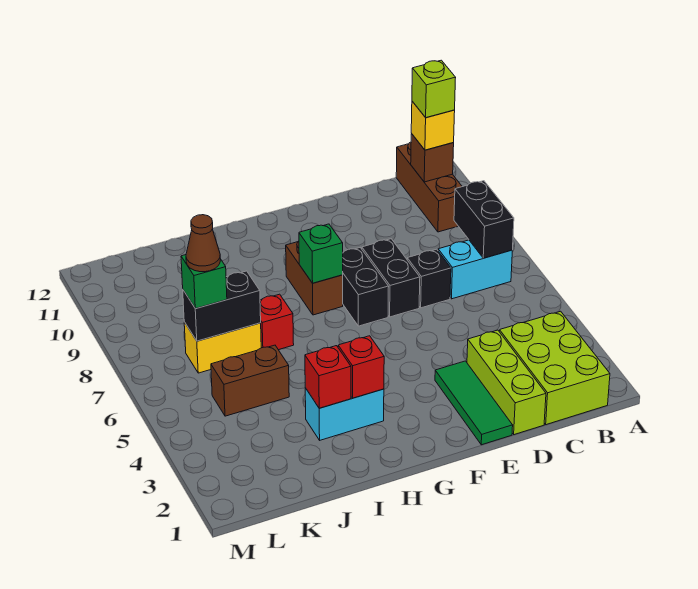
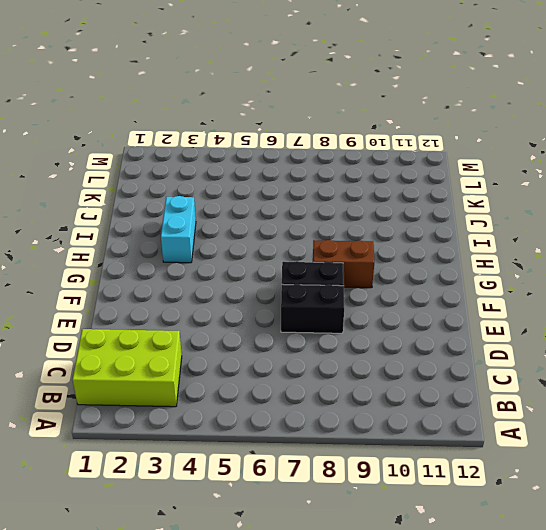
none -> cyan brick B7:C7 level 1
none -> brown brick B10:B12 level 1
none -> lime brick D1:D3 level 1

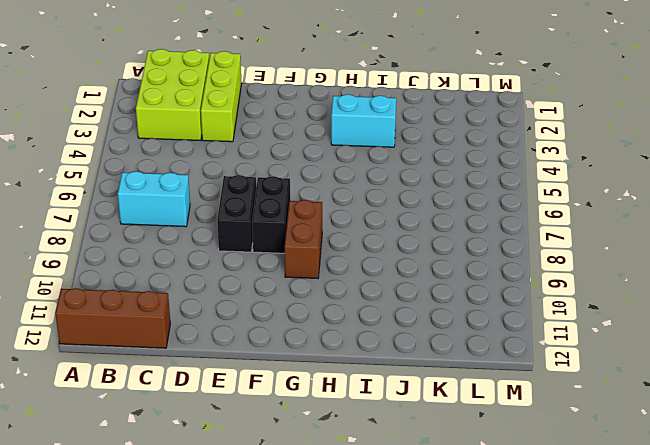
brown brick A12:C12 level 1 -> brown brick B10:B12 level 1
none -> black brick D7 level 1
none -> green tile E1:E3 level 1
none -> red brick I7 level 1

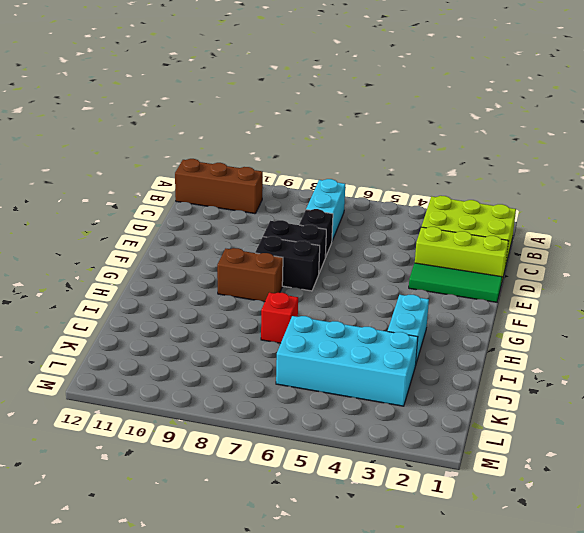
cyan brick J3:K6 level 1 -> brown brick J5:K5 level 1
none -> yellow brick J7:K7 level 1
none -> black brick B7:B8 level 2
none -> brown brick B11 level 2

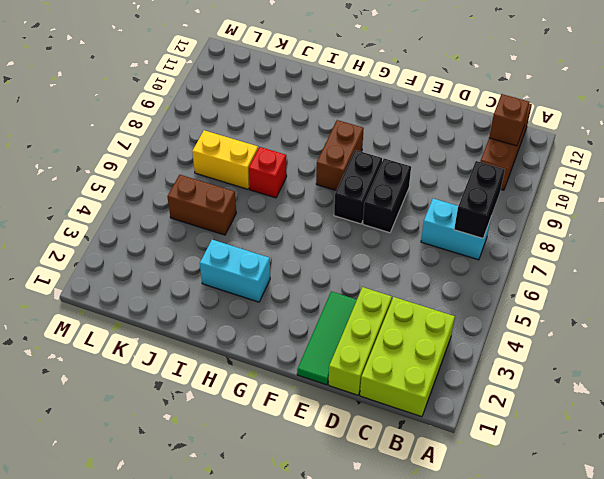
none -> black brick D7 level 1
none -> green brick G8 level 2
none -> red brick H3 level 2

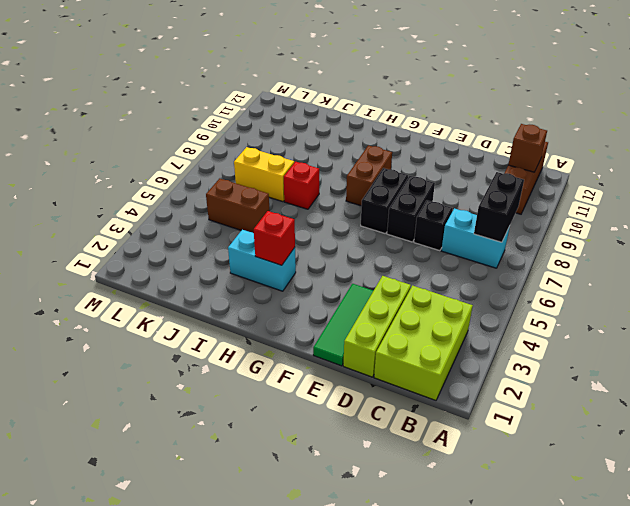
none -> green brick G8 level 2
none -> red brick I3 level 2
none -> black brick J7:K7 level 2

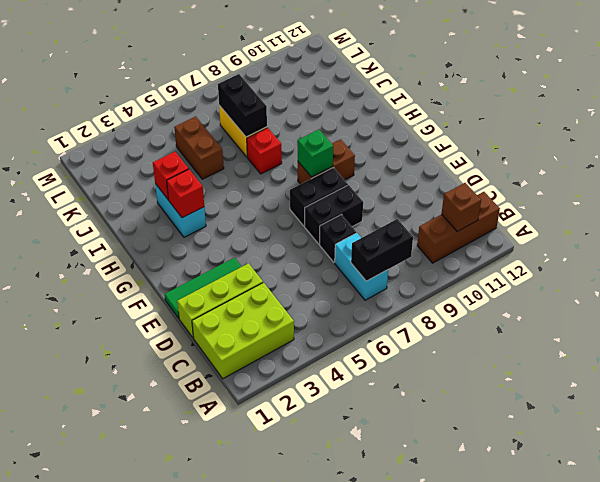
none -> yellow brick B11 level 3
none -> green brick K7 level 3
none -> lime brick B11 level 4

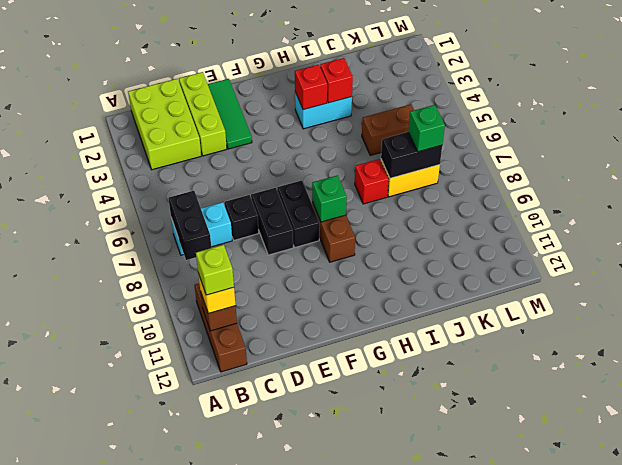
none -> brown cone K7 level 4

